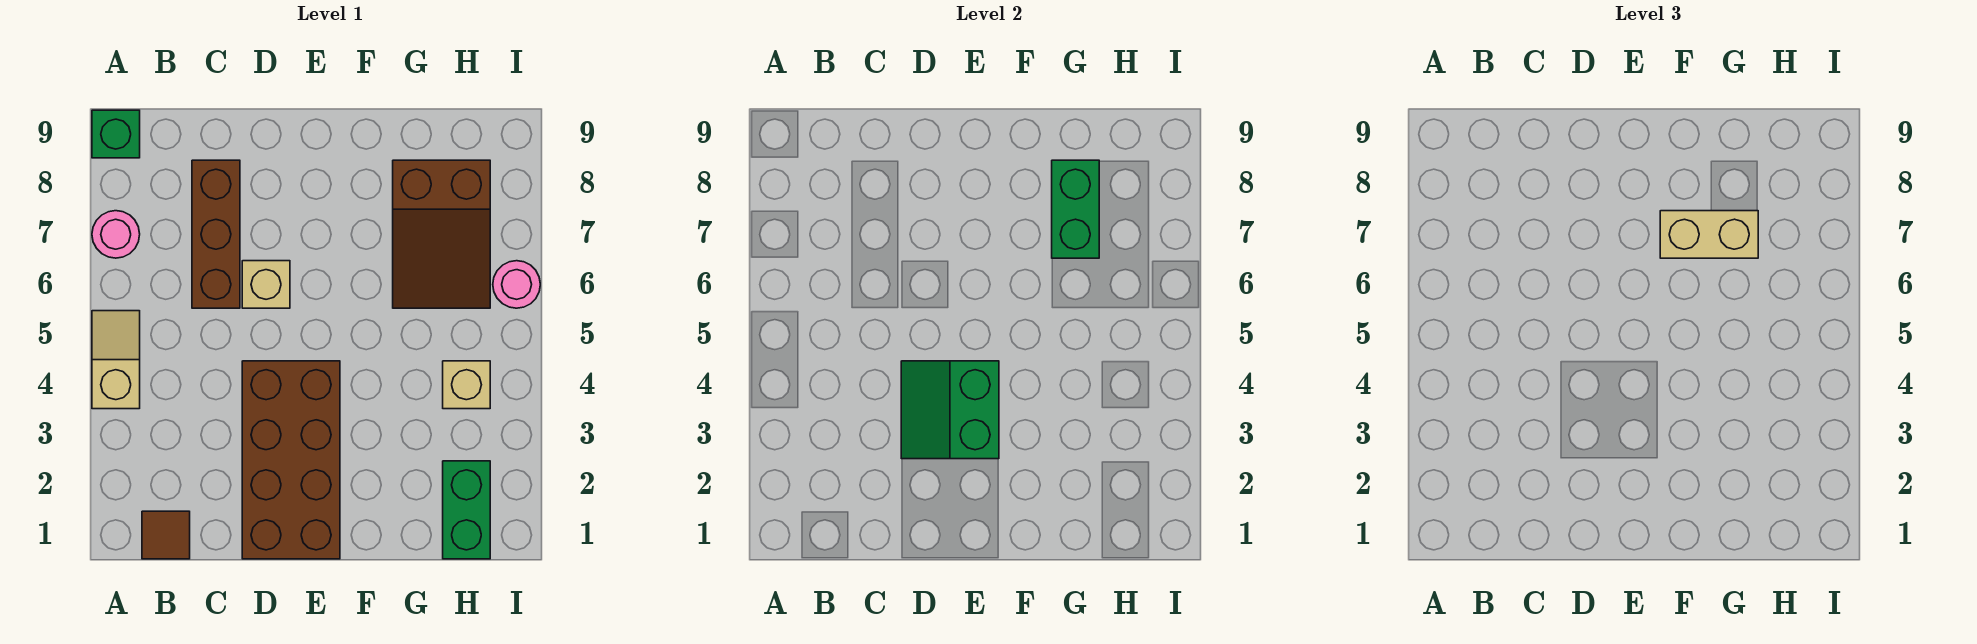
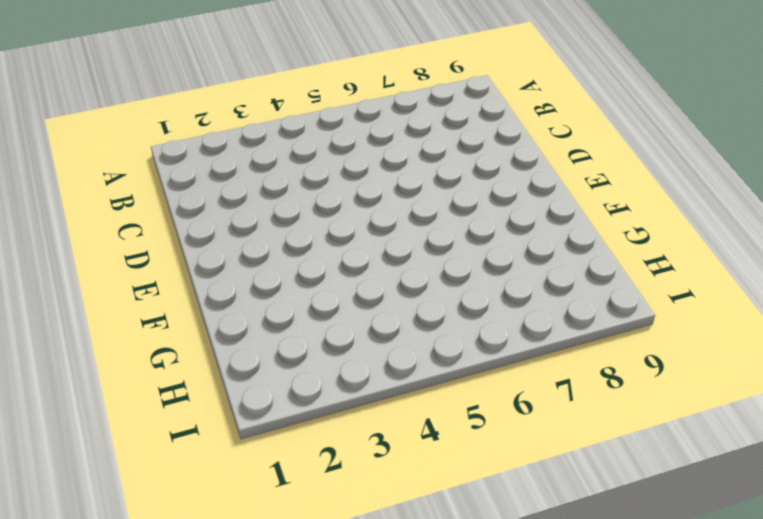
none -> tan slope A4:A5 level 1 top 4
none -> pink round brick A7 level 1
none -> green brick A9 level 1

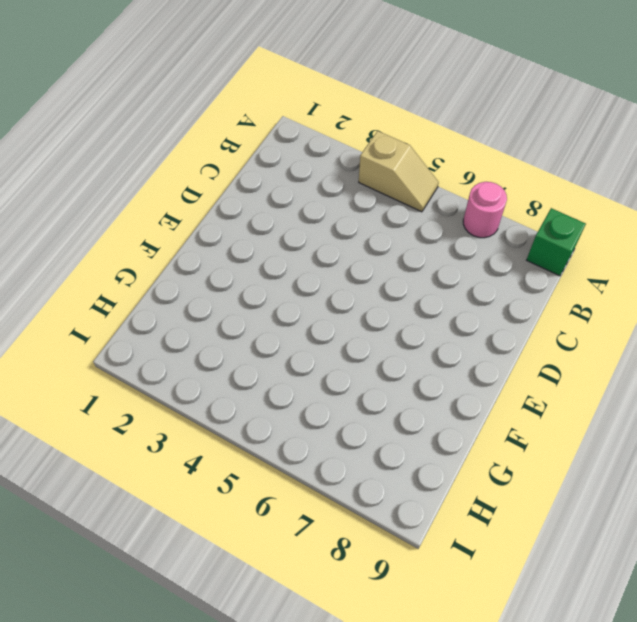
none -> brown tile B1 level 1
none -> brown brick C6:C8 level 1
none -> brown brick D1:E4 level 1

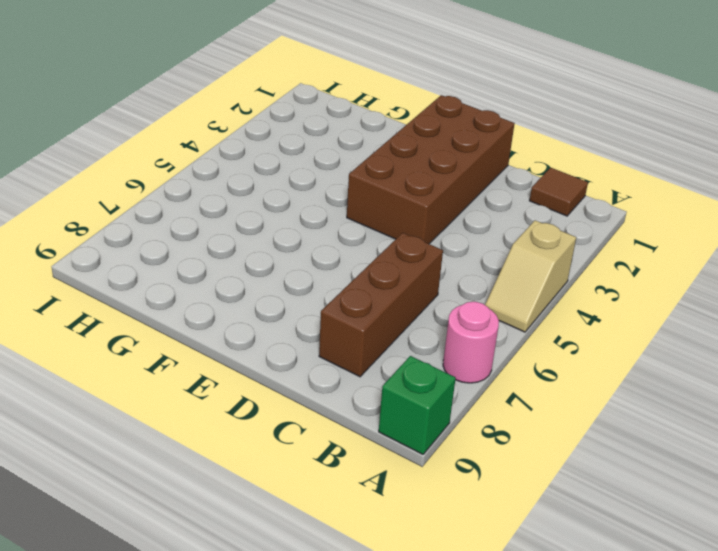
none -> tan brick D6 level 1
none -> brown slope G6:H8 level 1 top 8
none -> green brick H1:H2 level 1

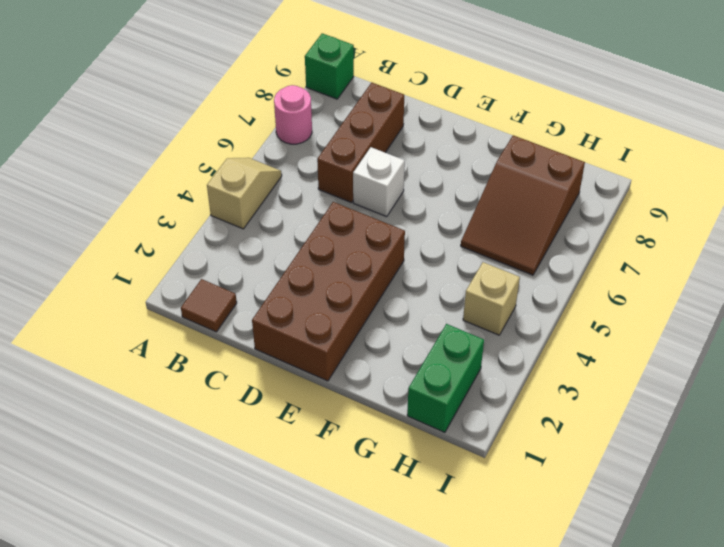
white brick D6 level 1 -> tan brick D6 level 1
none -> pink round brick I6 level 1
none -> green slope D3:E4 level 2 top E
none -> green brick G7:G8 level 2

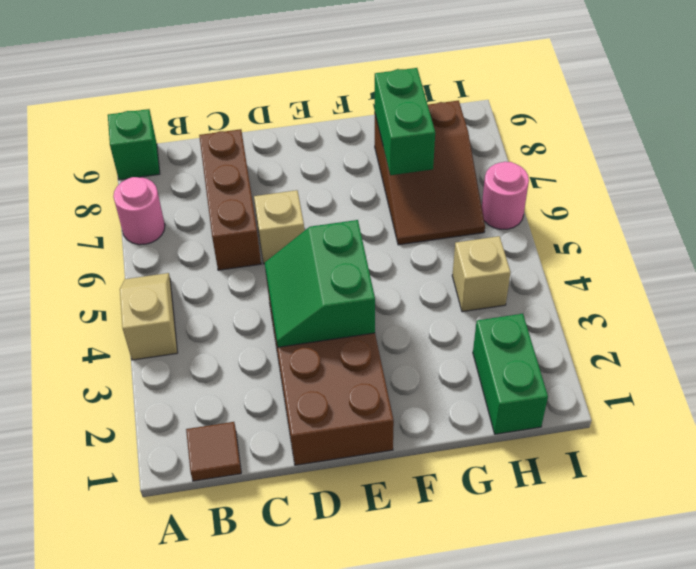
none -> tan brick F7:G7 level 3

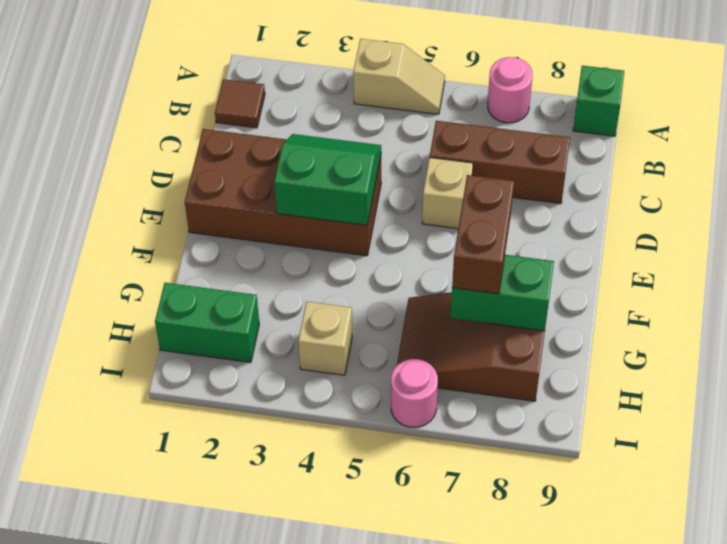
brown brick F7:G7 level 3 -> tan brick F7:G7 level 3

